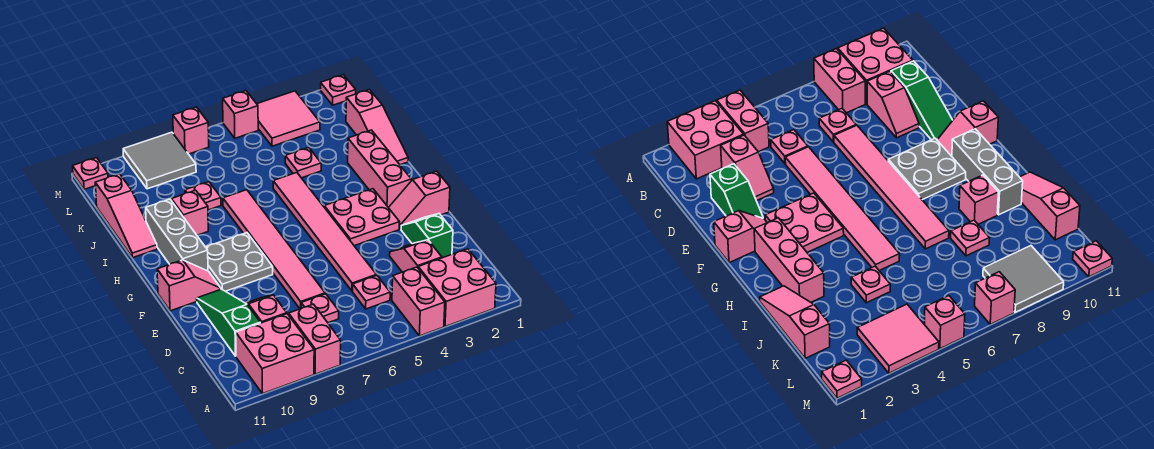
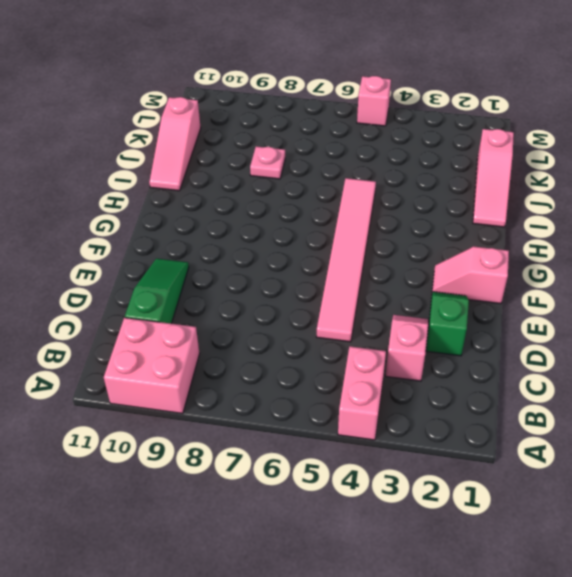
none -> pink brick A2:B3 level 1
none -> pink brick A8:B8 level 1
none -> pink plate C5 level 1

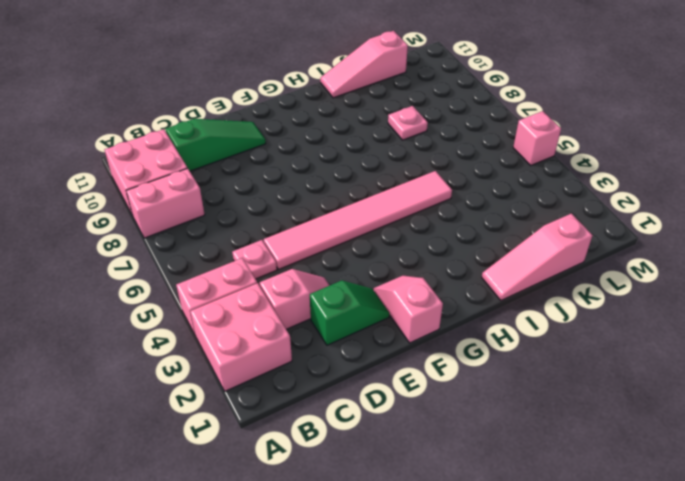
none -> pink plate C7 level 1
none -> pink slope C9:D9 level 1 top C
none -> pink tile D7:I7 level 1

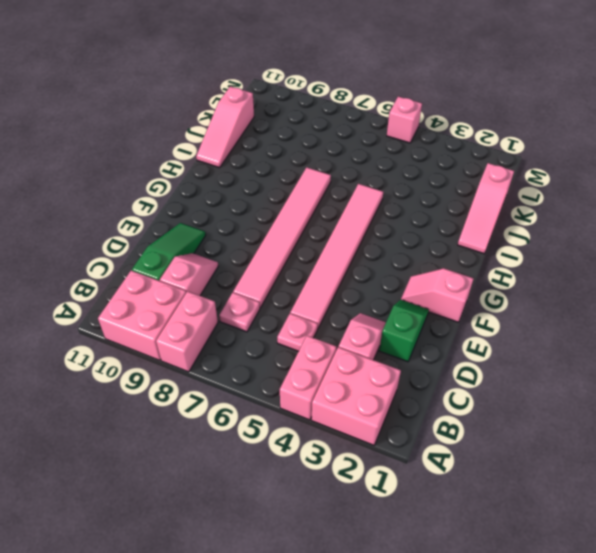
none -> pink plate F3:G4 level 1
none -> grey plate F8:G9 level 1
none -> pink slope F10:F11 level 1 top 11

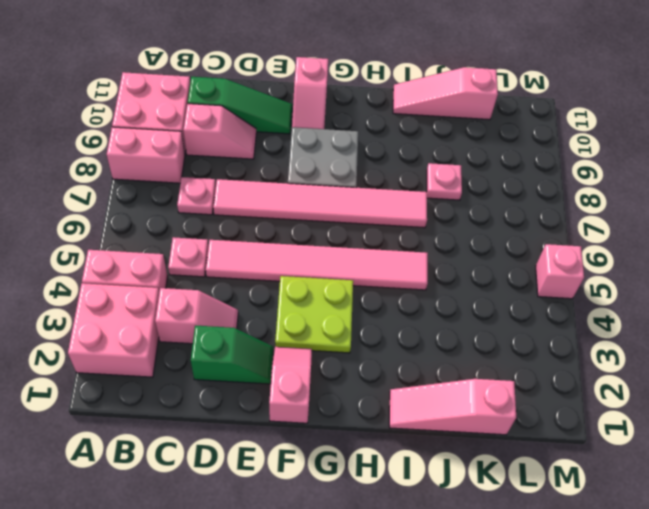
lime plate F3:G4 level 1 -> pink plate F3:G4 level 1
none -> pink brick G2:I2 level 1
none -> grey brick G10:I10 level 1
none -> pink brick I9 level 1

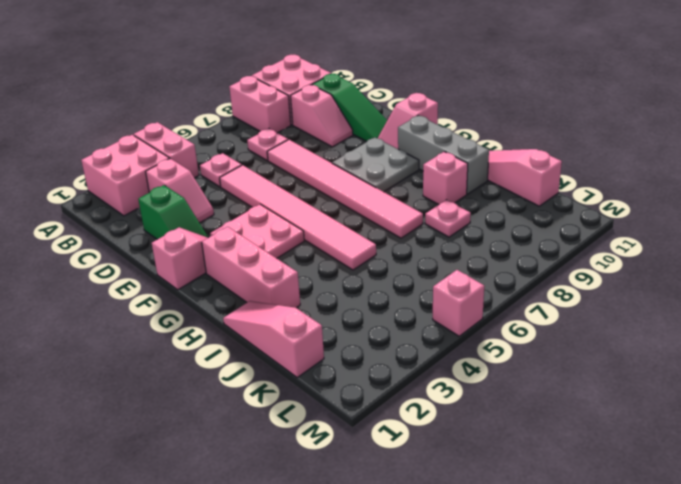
none -> pink plate J4 level 1
none -> pink tile L3:M4 level 1
none -> grey tile L8:M9 level 1

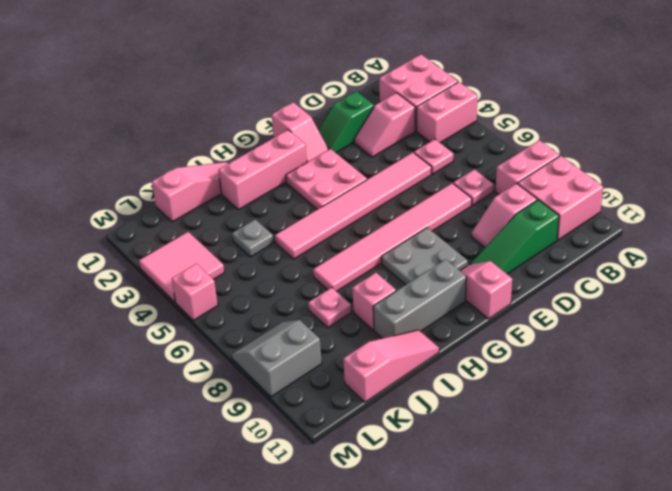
grey plate J4 level 1 -> pink plate J4 level 1
grey slope L8:M9 level 1 top 9 -> grey tile L8:M9 level 1
none -> pink plate M1 level 1
none -> pink brick M7 level 1
none -> pink plate M11 level 1

